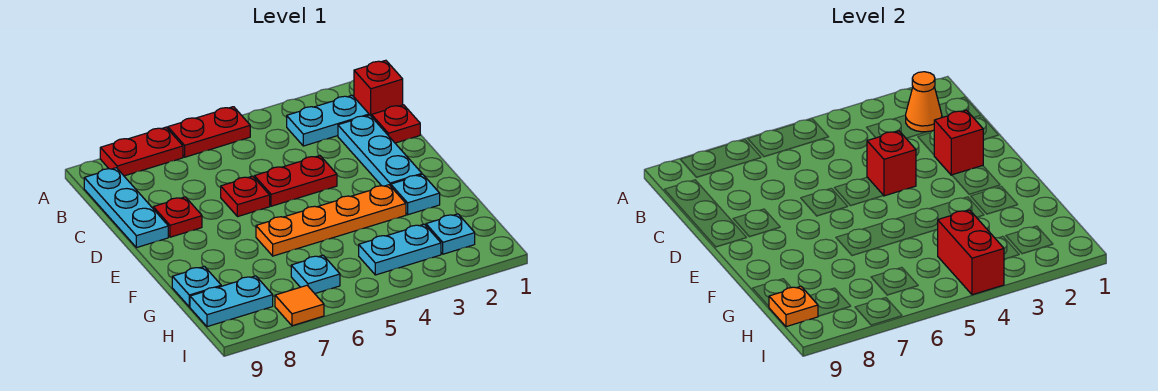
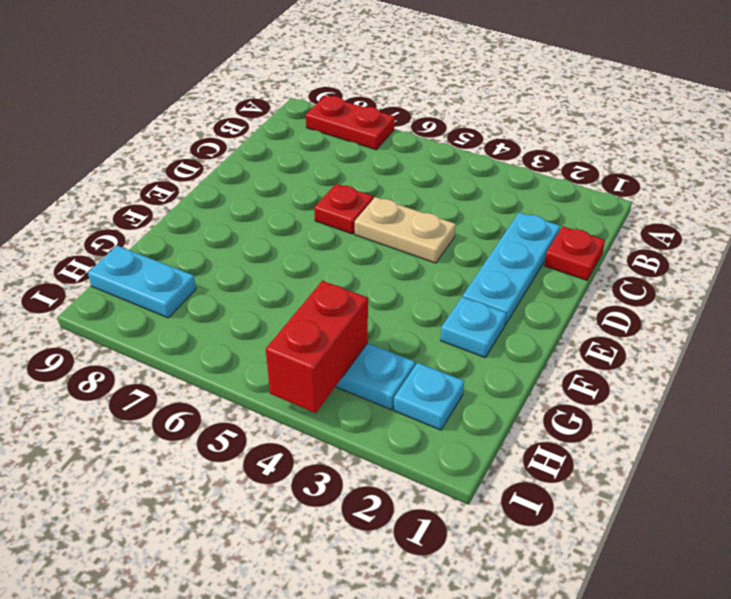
tan plate D4:D5 level 1 -> red plate D4:D5 level 1
none -> red plate A5:A6 level 1
none -> red brick B1 level 1
none -> cyan plate B2:B3 level 1

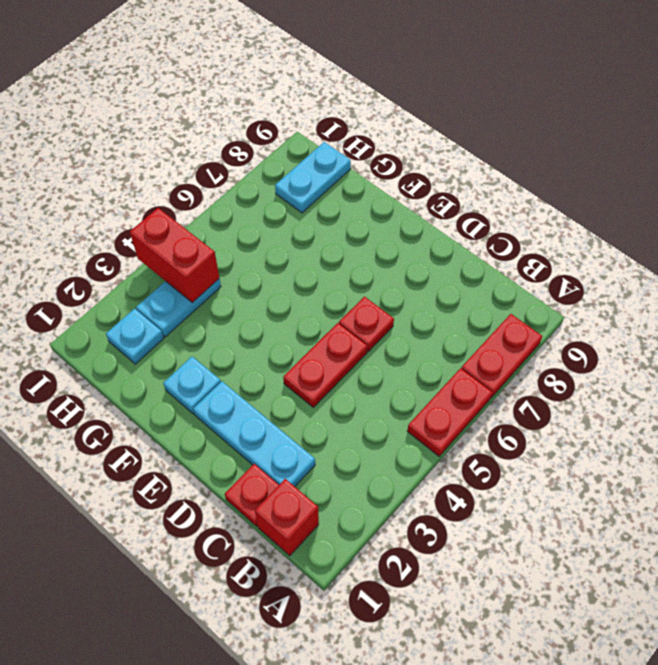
none -> cyan plate B2:B3 level 1
none -> cyan plate B9:D9 level 1
none -> red plate D8 level 1

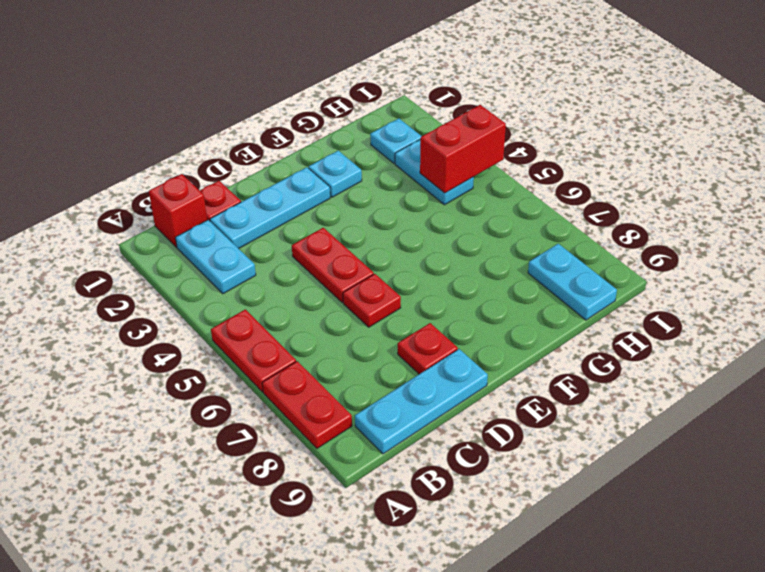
none -> orange plate F3:F6 level 1
none -> cyan plate G9 level 1
none -> cyan plate H6 level 1

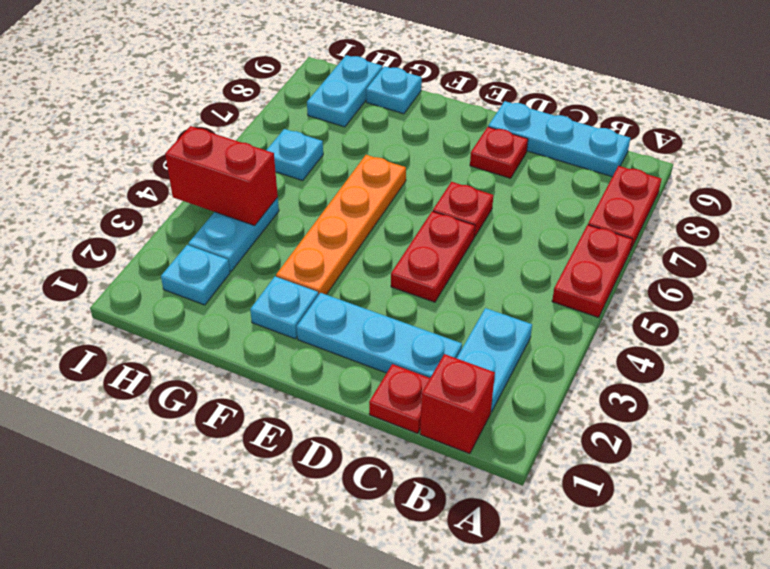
none -> orange tile I7 level 1
none -> orange cone B2 level 2
none -> red brick D2 level 2

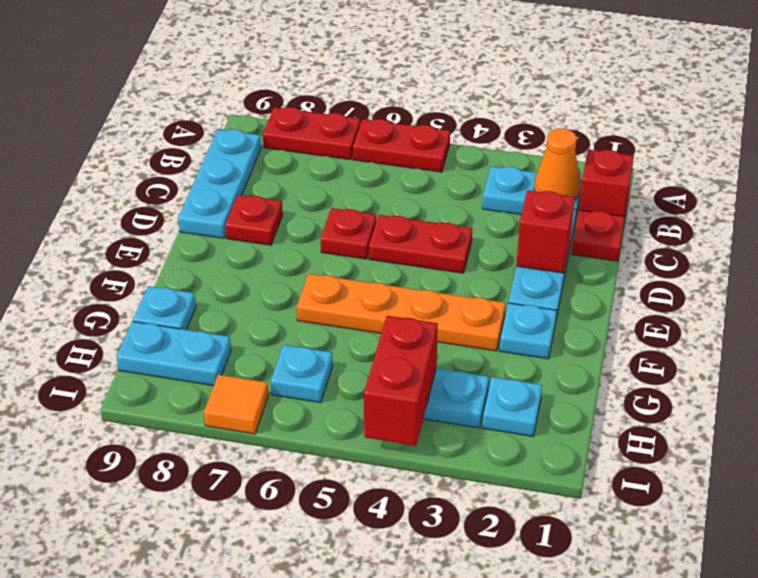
none -> red brick D4 level 2
none -> orange plate H9 level 2

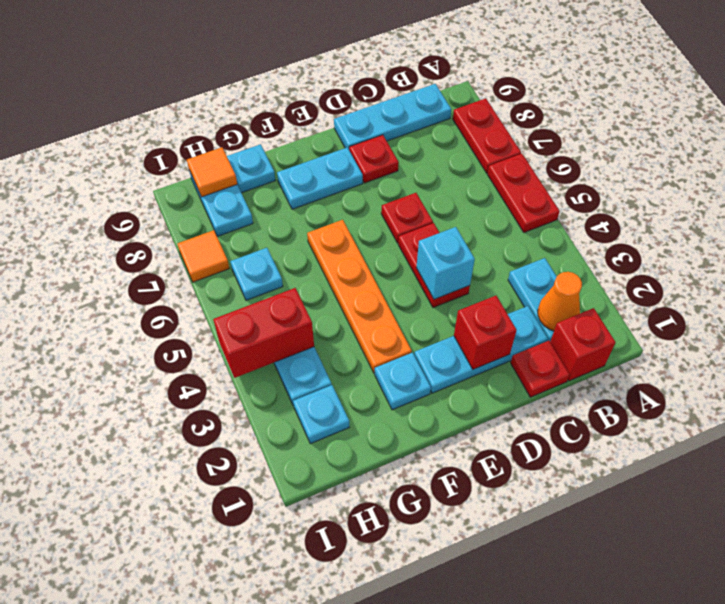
cyan brick D4 level 2 -> red brick D4 level 2
cyan plate E8:F8 level 1 -> none
orange tile H9 level 2 -> orange plate H9 level 2

